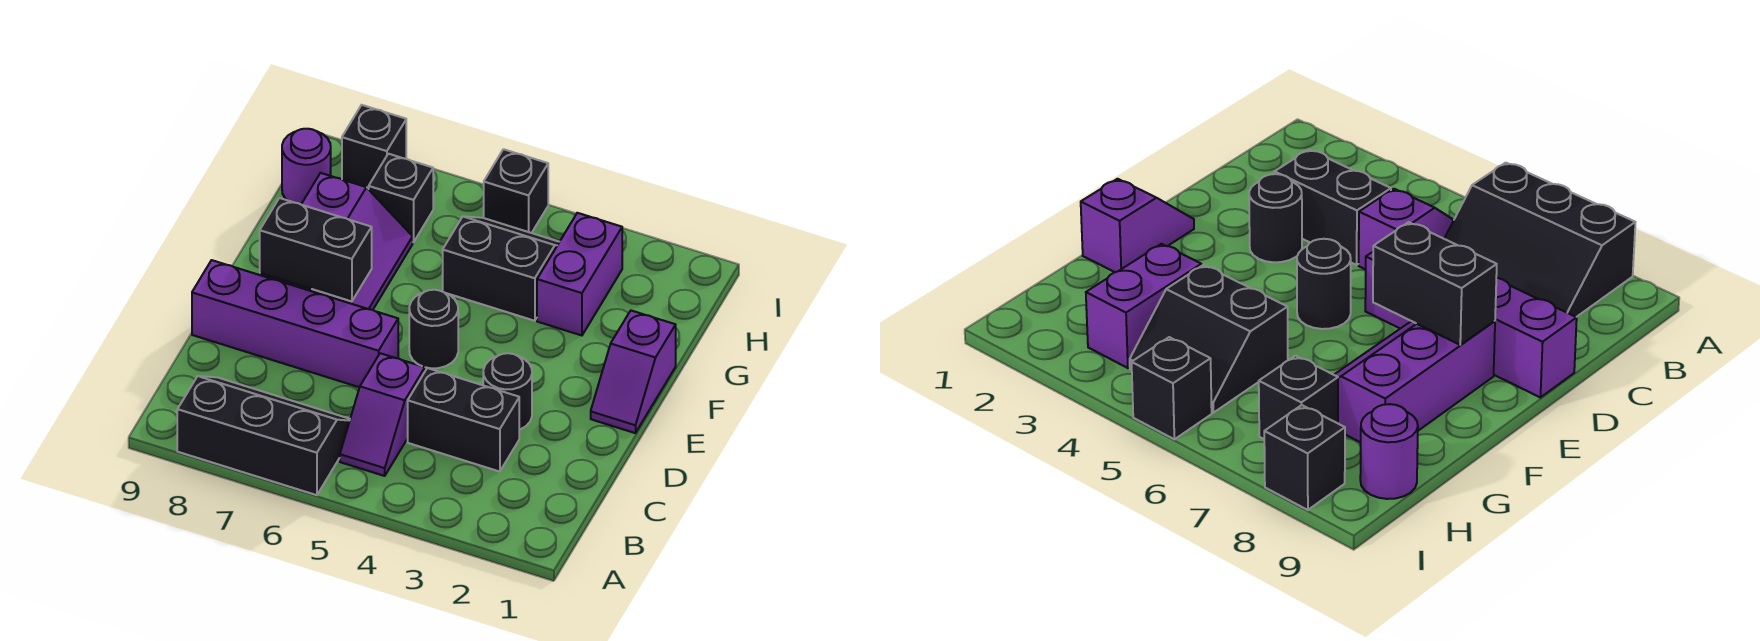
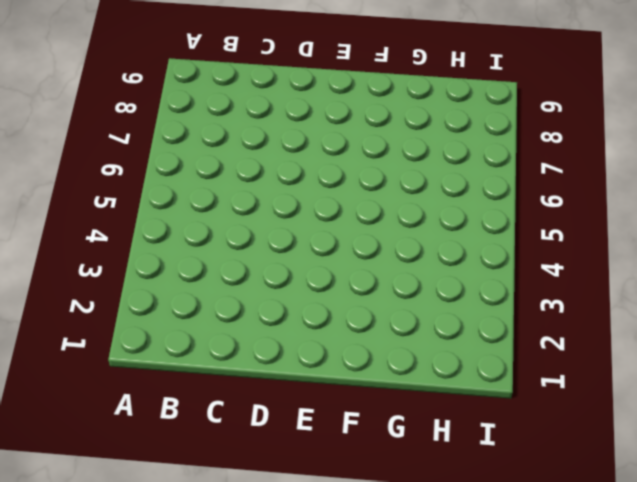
none -> black slope A6:B8 level 1 top A
none -> purple slope B5:C5 level 1 top C
none -> black brick C3:C4 level 1

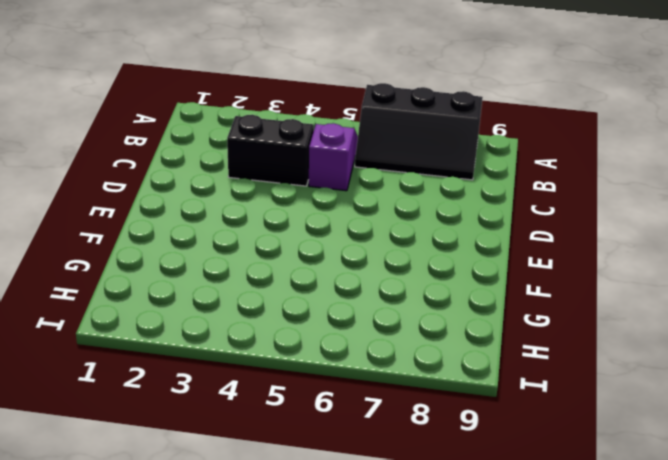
none -> black round brick D3 level 1
none -> purple brick D6:D9 level 1
none -> purple slope E1:F1 level 1 top F

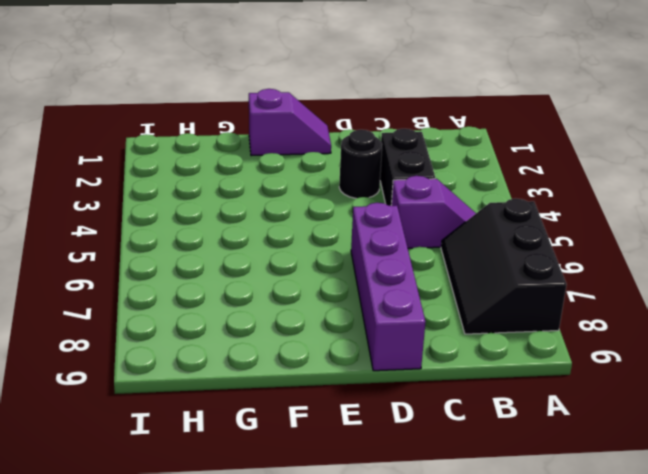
none -> black round brick E5 level 1
none -> purple slope E7:G8 level 1 top 8
none -> purple brick G3:H3 level 1

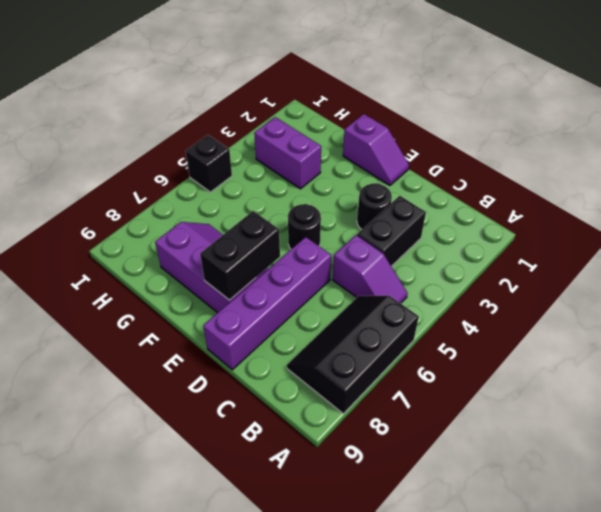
none -> black slope G4:H5 level 1 top G
none -> black brick H7 level 1
none -> purple round brick H9 level 1

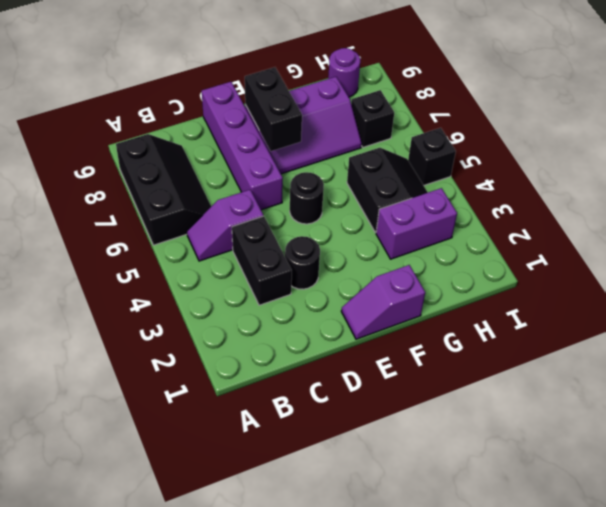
none -> black brick I8 level 1

